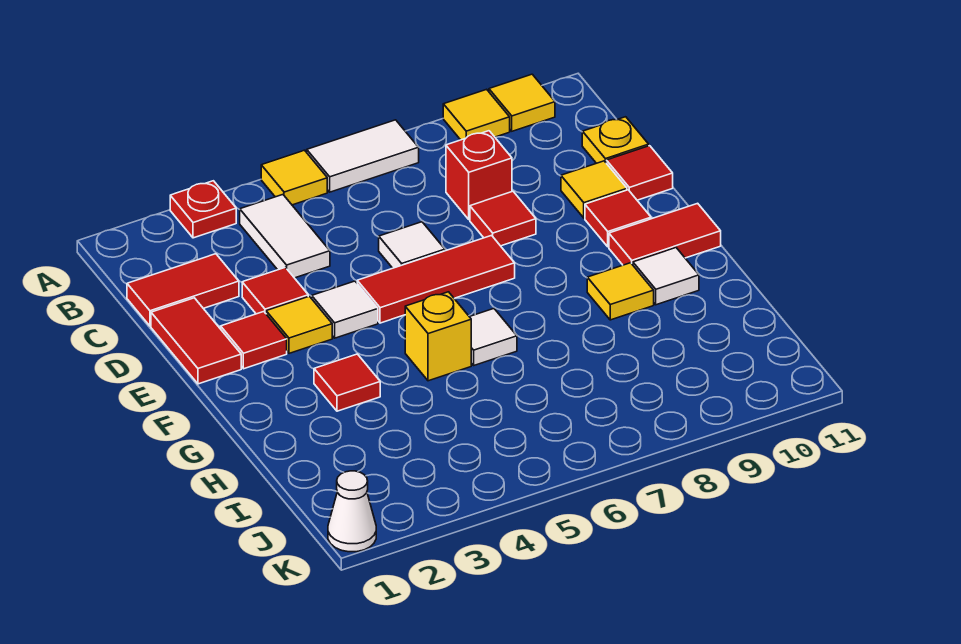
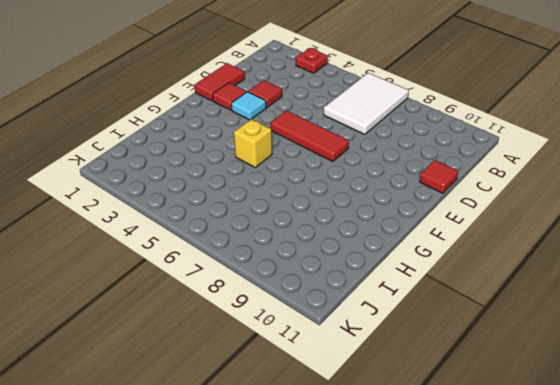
white tile A6:C7 level 1 -> white tile A6:A7 level 1
cyan tile E3 level 1 -> yellow tile E3 level 1
none -> yellow tile A5 level 1
none -> yellow tile A9 level 1
none -> yellow tile A10 level 1

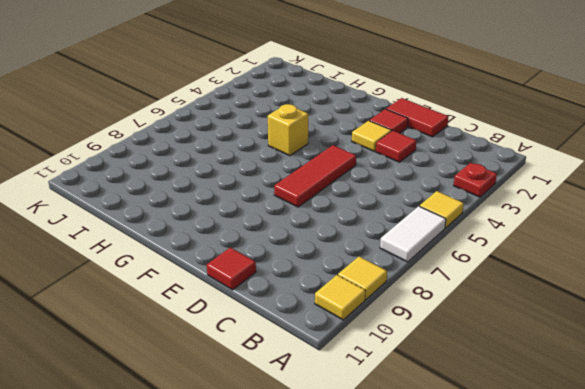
none -> white tile B4:C4 level 1
none -> red tile C1:C2 level 1
none -> red brick C8 level 1

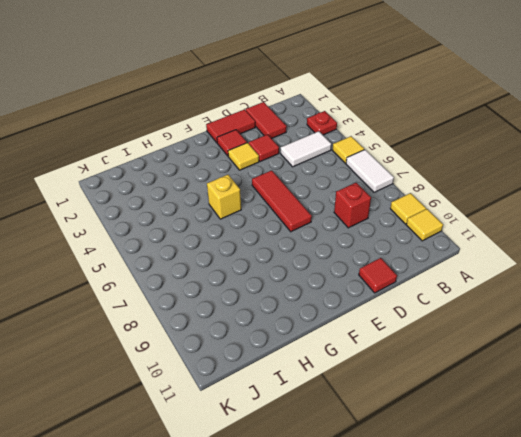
none -> yellow plate C11 level 1
none -> white tile D6 level 1
none -> red tile D8 level 1

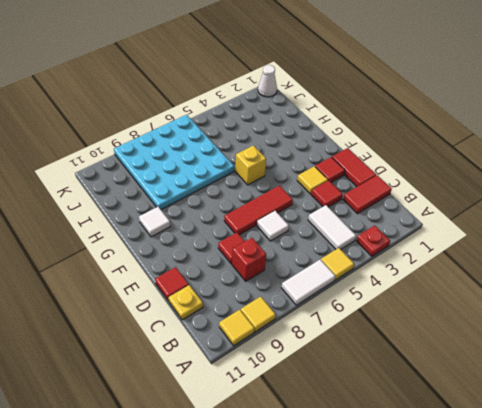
cyan plate H6:K9 level 1 -> none
none -> yellow tile D10 level 1
none -> white tile E4 level 1
none -> red tile E10 level 1

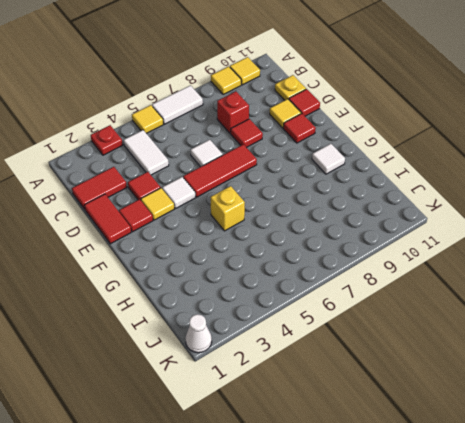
none -> red tile F10:F11 level 1
none -> red tile G3 level 1
none -> white tile G6 level 1

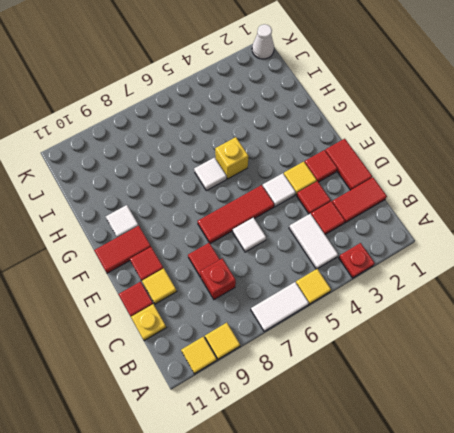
red tile C3 level 1 -> red tile G3 level 1
none -> yellow tile G9 level 1

